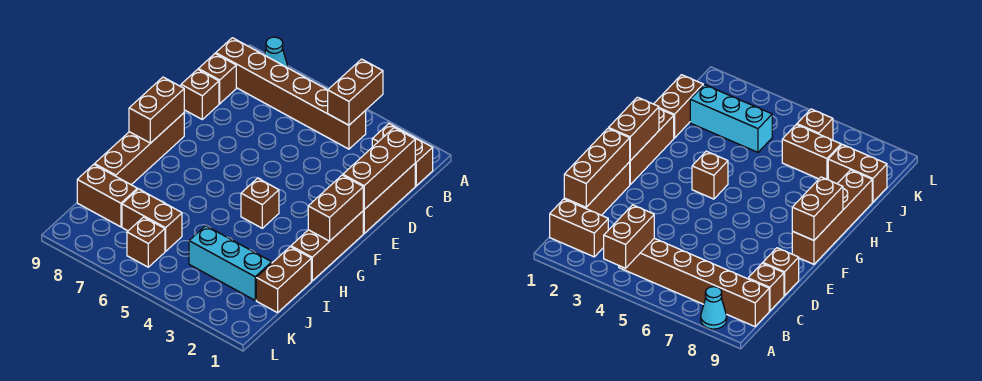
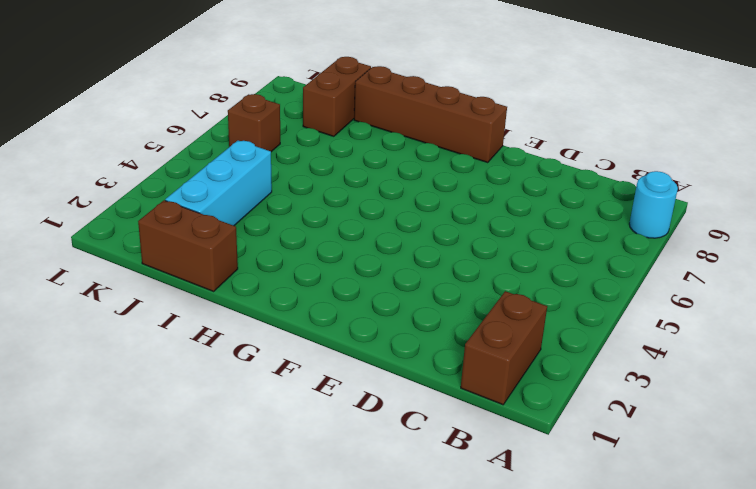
cyan round brick A8 level 1 -> cyan cone A8 level 1
none -> brown brick B4:B9 level 1
none -> brown brick C1:E1 level 1
none -> brown brick C9 level 1

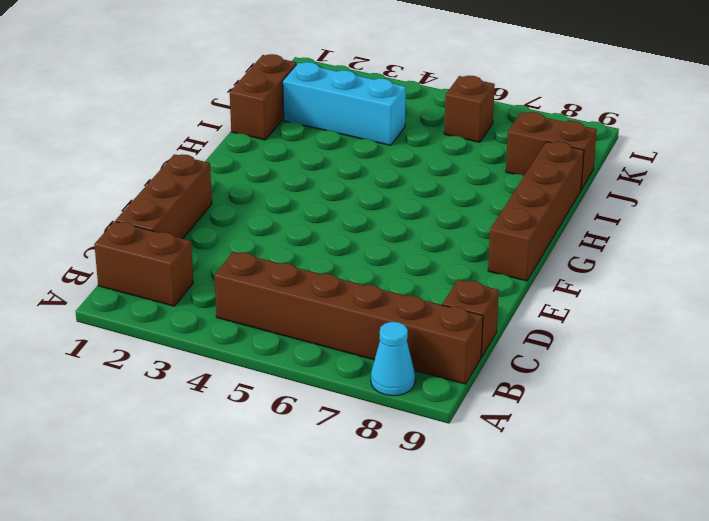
none -> brown brick D9 level 1
none -> brown brick F1:H1 level 1
none -> brown brick G4 level 1

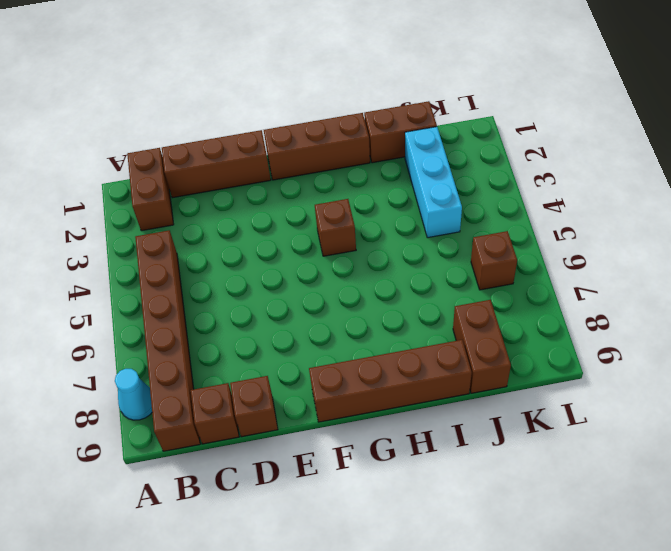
none -> brown brick J6:J7 level 1
none -> brown brick A4:B4 level 2
none -> brown brick C1:E1 level 2

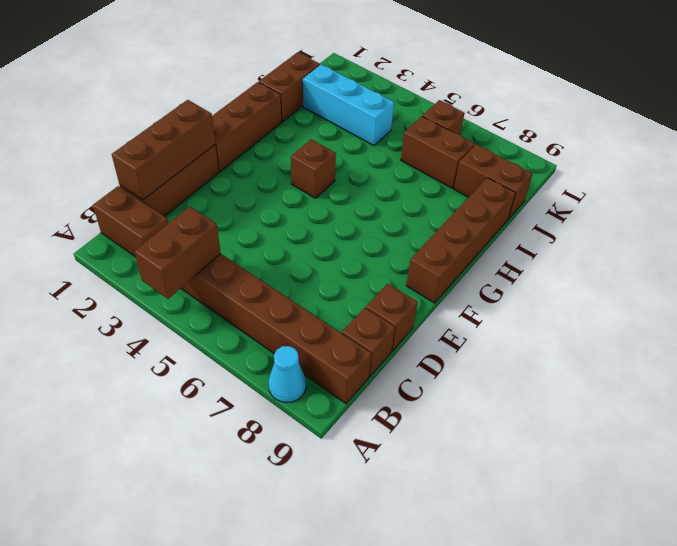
none -> brown brick F1:G1 level 2
none -> brown brick F9:G9 level 2

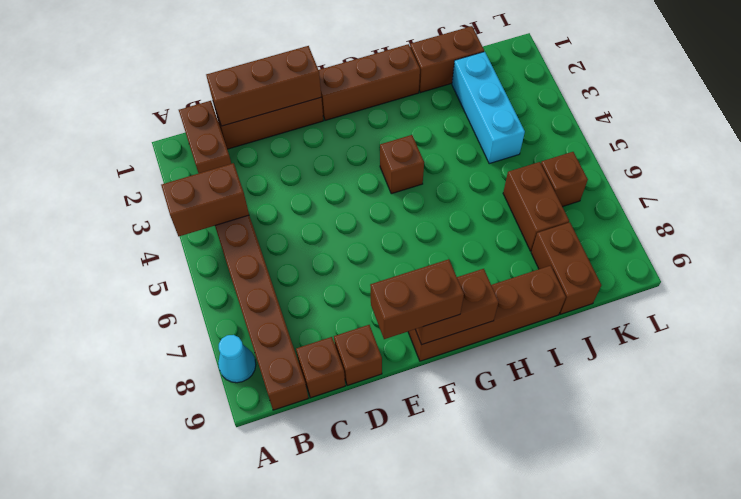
brown brick E9:F9 level 3 -> brown brick F1:G1 level 2

